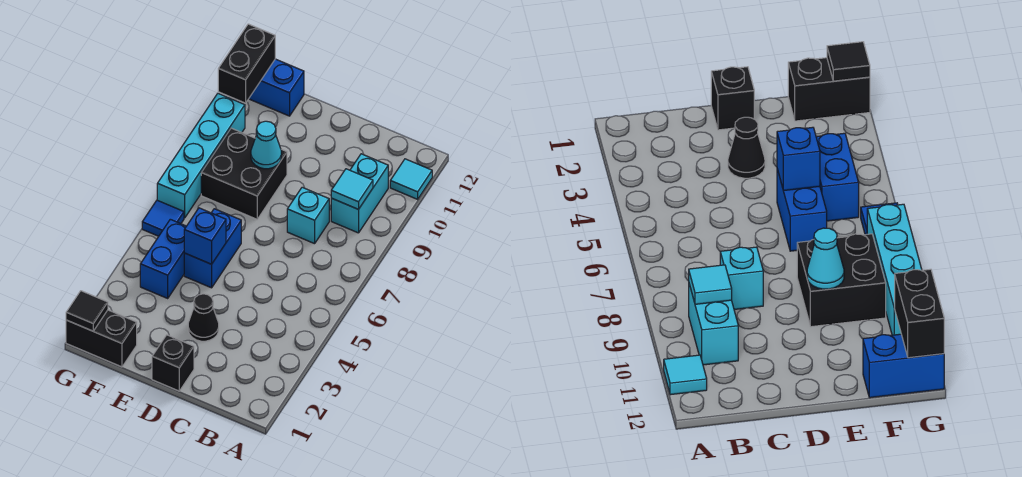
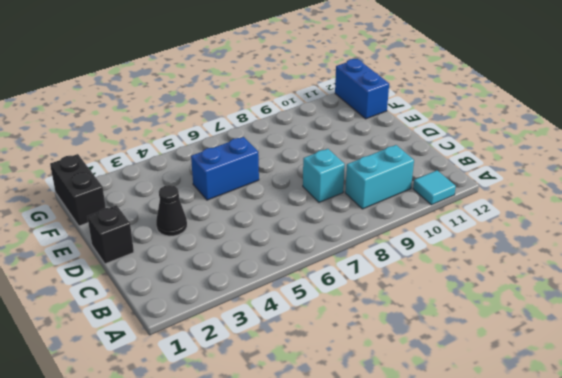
none -> black brick E8:F9 level 1
none -> blue brick F4:F5 level 1
none -> blue tile G6 level 1

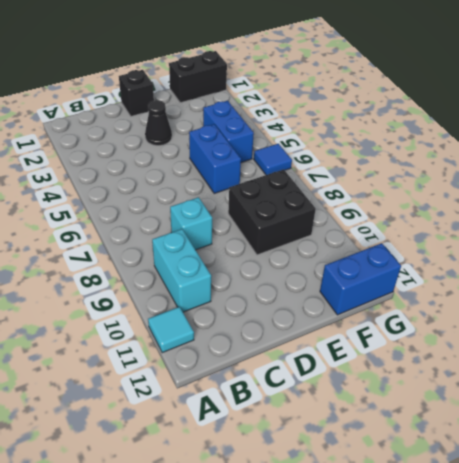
none -> cyan brick G7:G10 level 1
none -> cyan tile B9 level 2
none -> blue brick E5 level 2

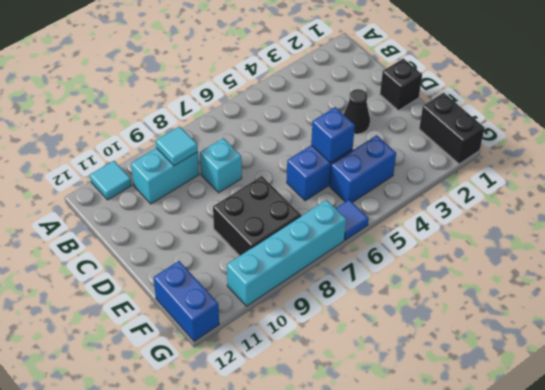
none -> cyan cone E9 level 2
none -> black tile G1 level 2
none -> black brick G11:G12 level 2

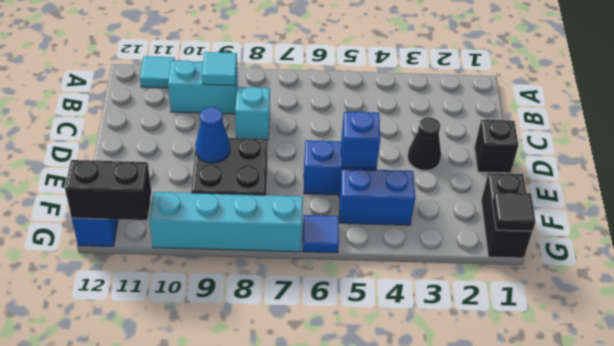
blue cone E9 level 2 -> cyan cone E9 level 2

